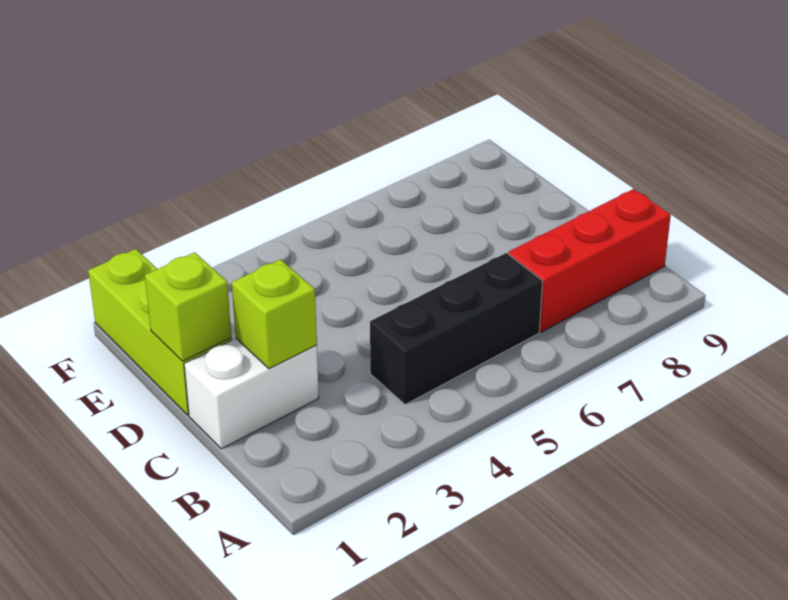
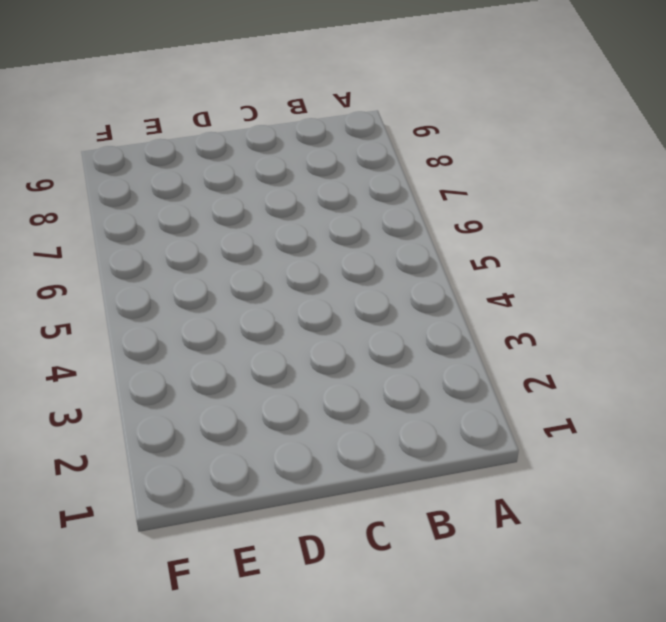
none -> black brick B4:B6 level 1
none -> red brick B7:B9 level 1

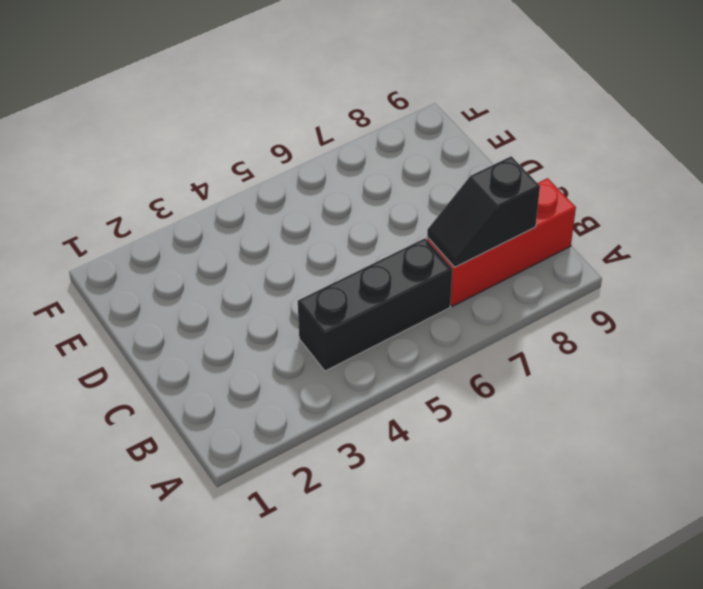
black slope B7:B8 level 2 top 8 -> none
none -> white brick C1:C2 level 1
none -> lime brick D1:F1 level 1

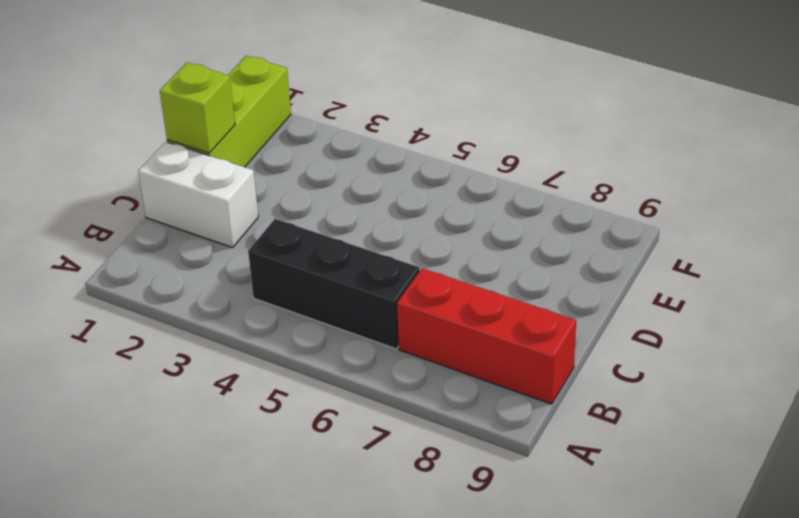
none -> lime brick C2 level 2

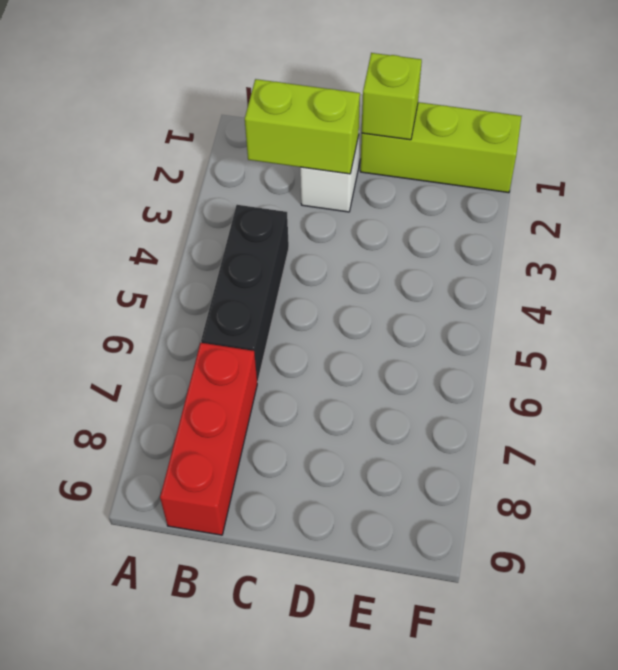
lime brick B2:C2 level 2 -> lime brick C2 level 2

